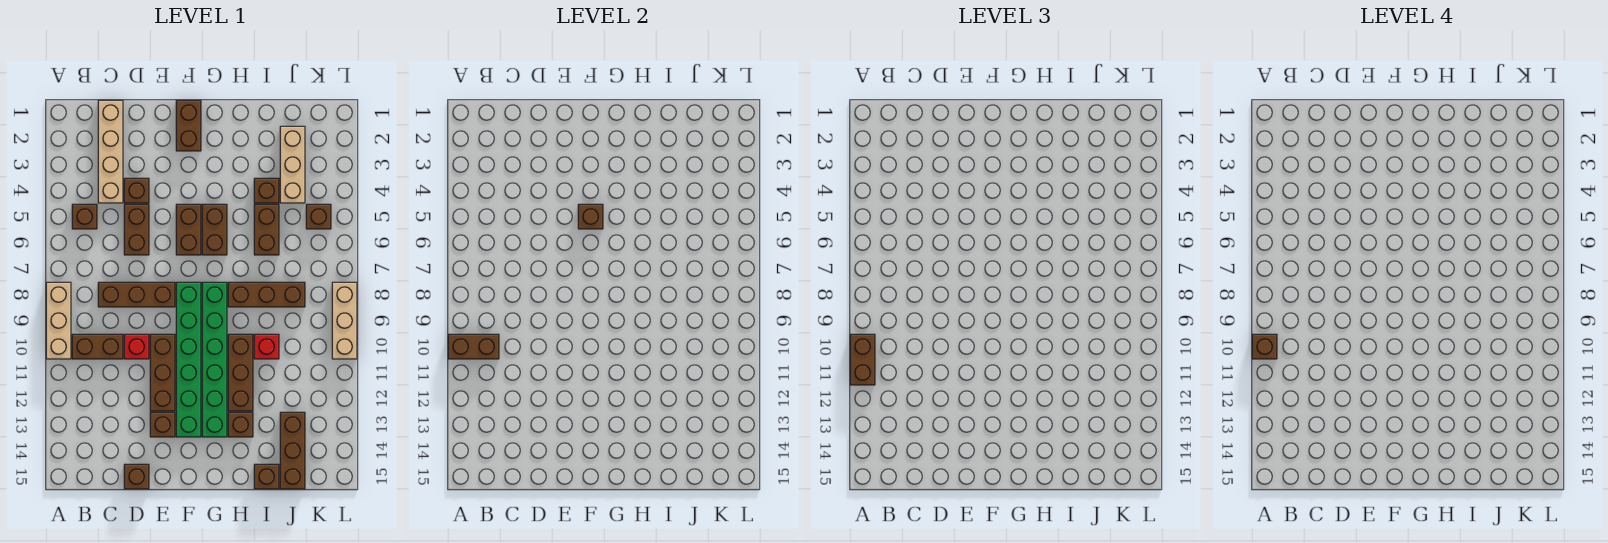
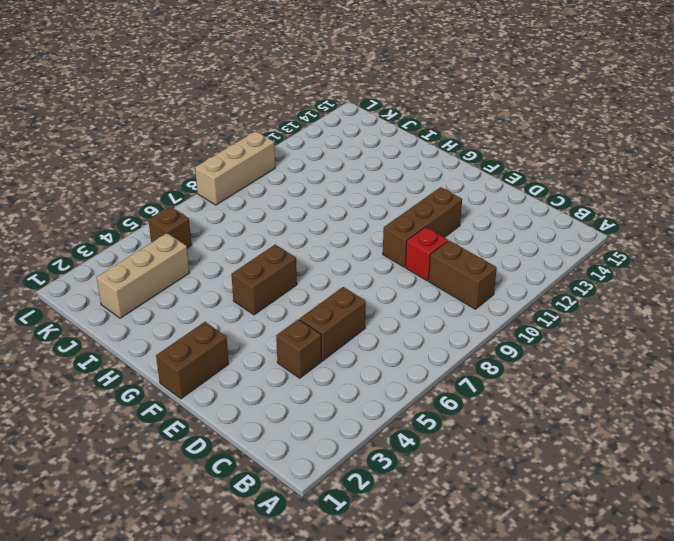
none -> tan brick A8:A10 level 1
none -> brown brick B5 level 1
none -> tan brick C1:C4 level 1
none -> brown brick C8:E8 level 1

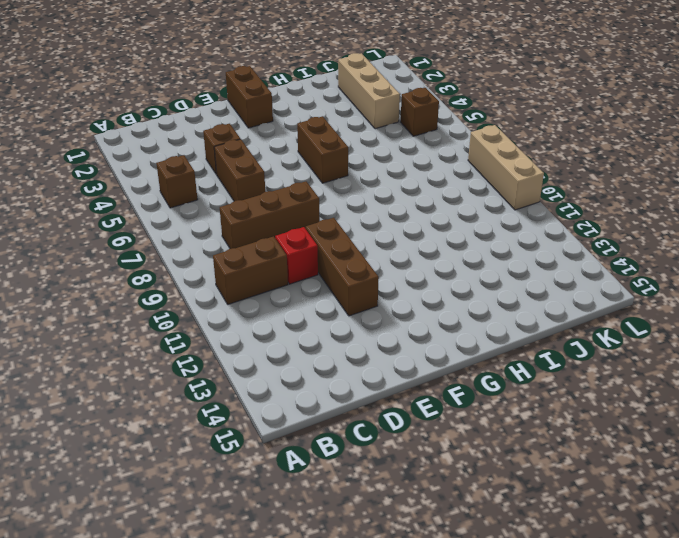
none -> tan brick A8:A10 level 1
none -> tan brick C1:C4 level 1
none -> brown brick D15 level 1
none -> brown brick E13 level 1

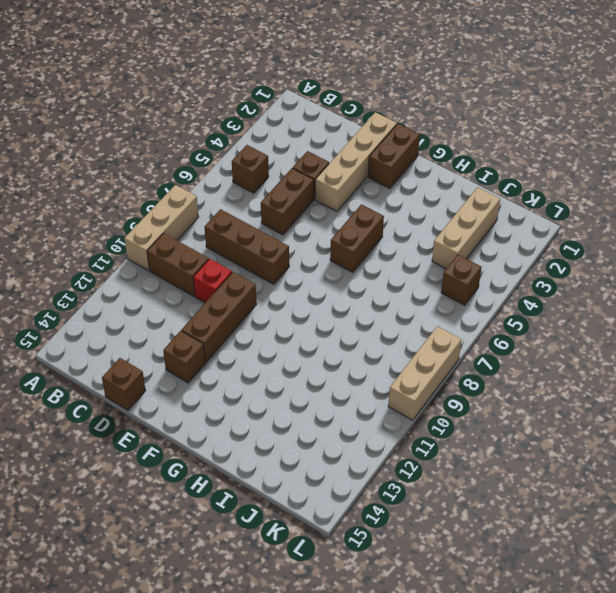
tan brick E1:E4 level 1 -> tan brick C1:C4 level 1
none -> brown brick F5:F6 level 1
none -> green brick F8:F13 level 1
none -> green brick G8:G13 level 1
none -> brown brick H8:J8 level 1

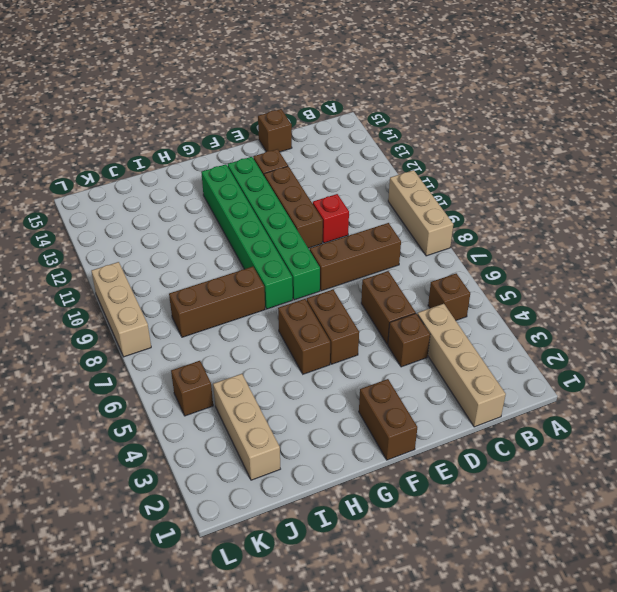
none -> brown brick B10:C10 level 1
none -> brown brick H10:H12 level 1
none -> brown brick H13 level 1
none -> brown brick I4 level 1

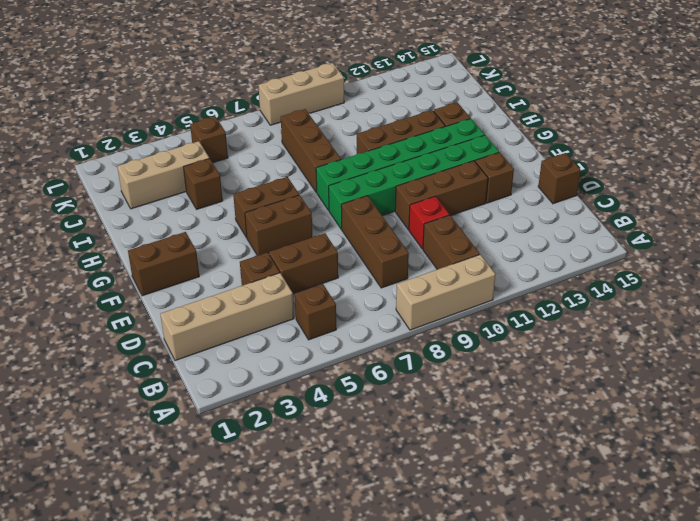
none -> brown brick I5:I6 level 1
none -> red brick I10 level 1
none -> brown brick I15 level 1
none -> brown brick J13:J15 level 1

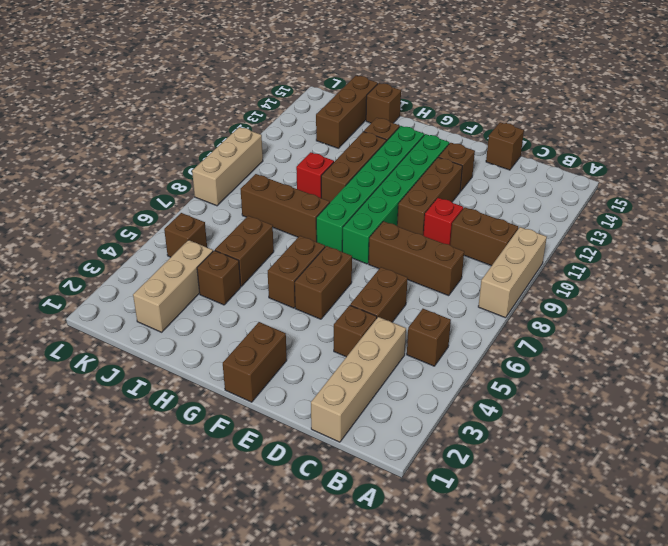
none -> brown brick A10:B10 level 2
none -> brown brick F5 level 2
none -> brown brick A10:A11 level 3
none -> brown brick A10 level 4

